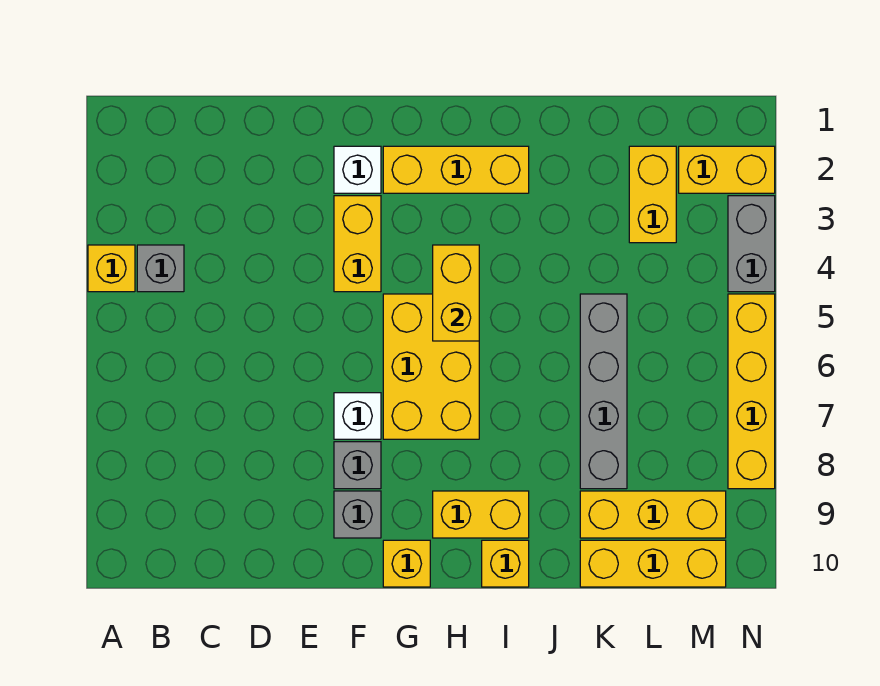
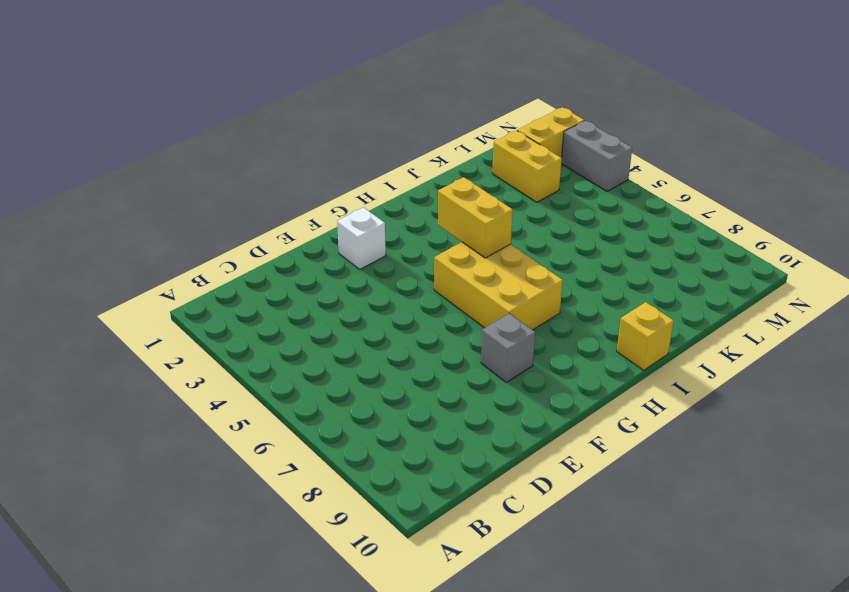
none -> yellow brick A4 level 1
none -> grey brick B4 level 1
none -> yellow brick F3:F4 level 1

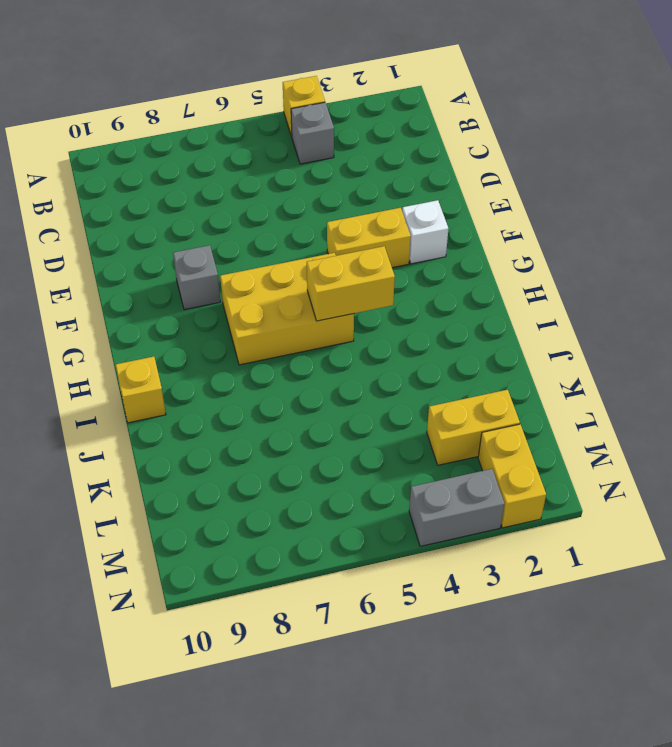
none -> white brick F7 level 1
none -> grey brick F9 level 1
none -> yellow brick G2:I2 level 1

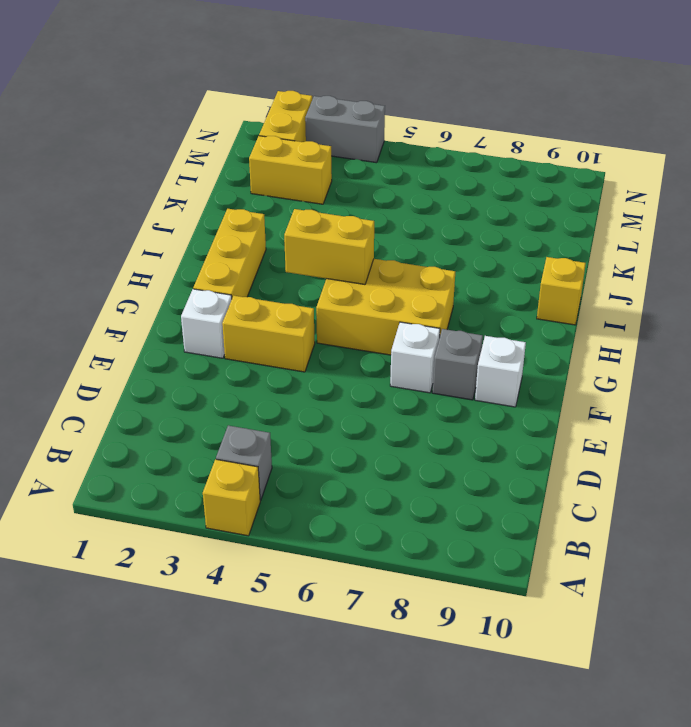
white brick F9 level 1 -> grey brick F9 level 1
none -> yellow brick G10 level 1
none -> yellow brick H9:I9 level 1
none -> grey brick K5:K8 level 1

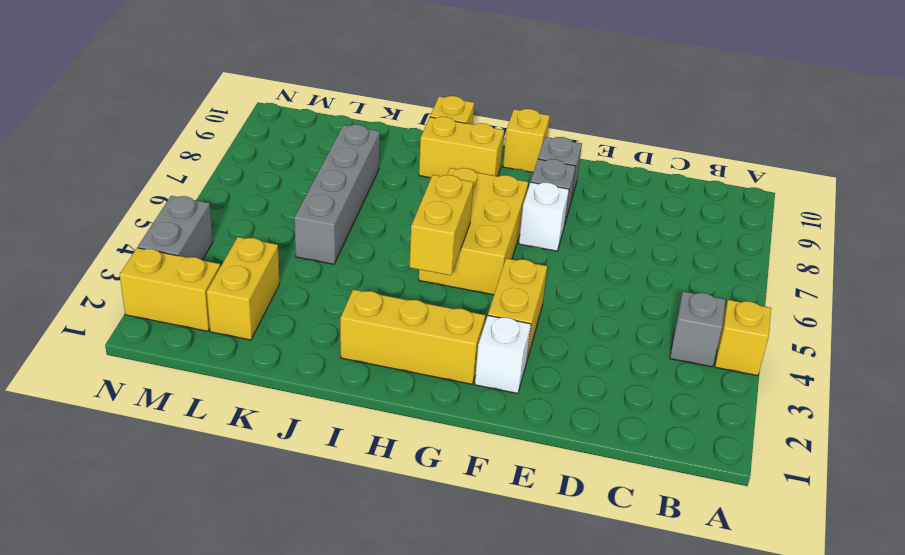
none -> yellow brick K9:M9 level 1
none -> yellow brick K10:M10 level 1
none -> yellow brick N5:N8 level 1

